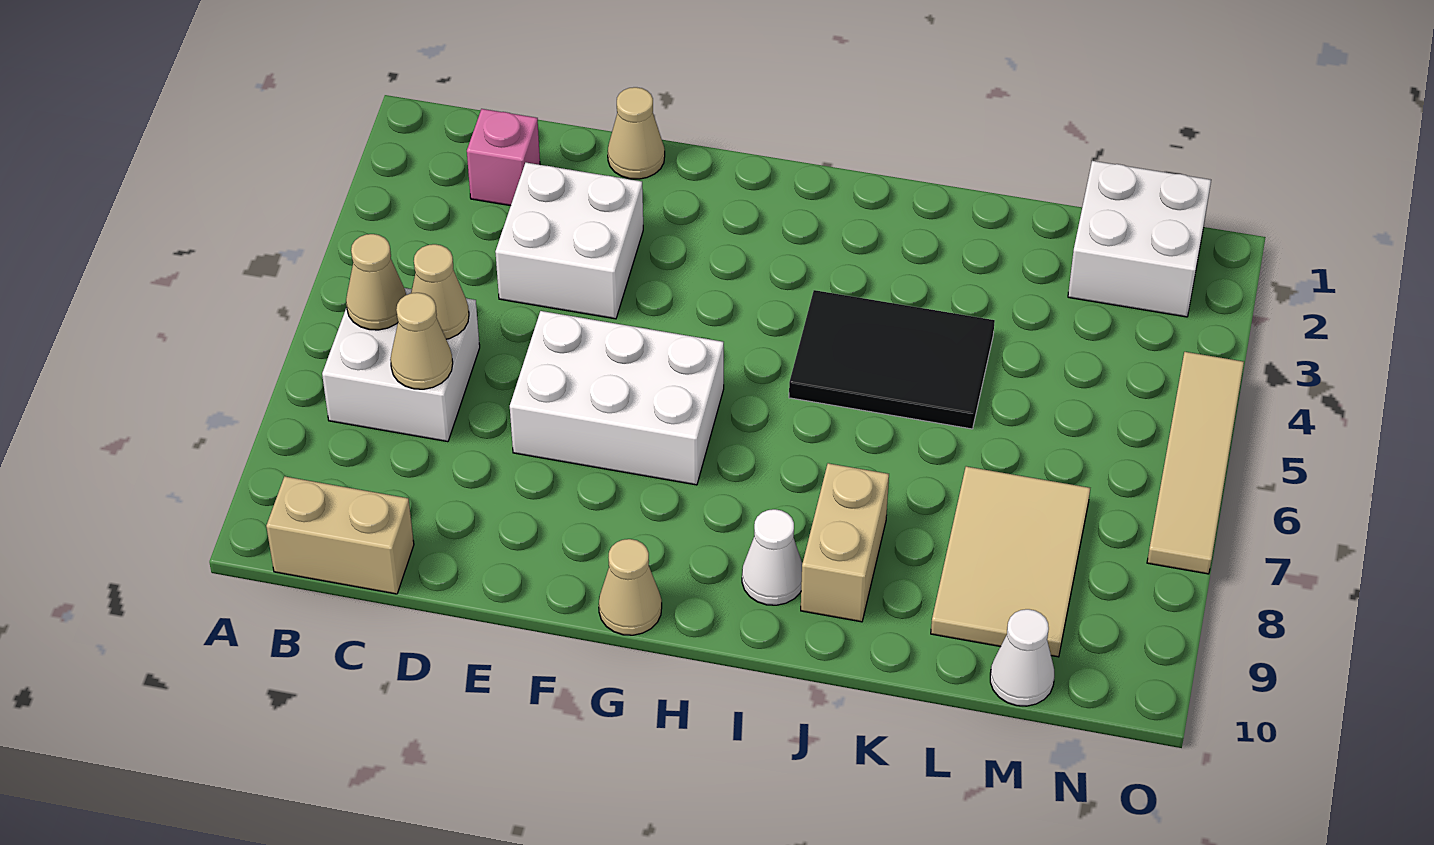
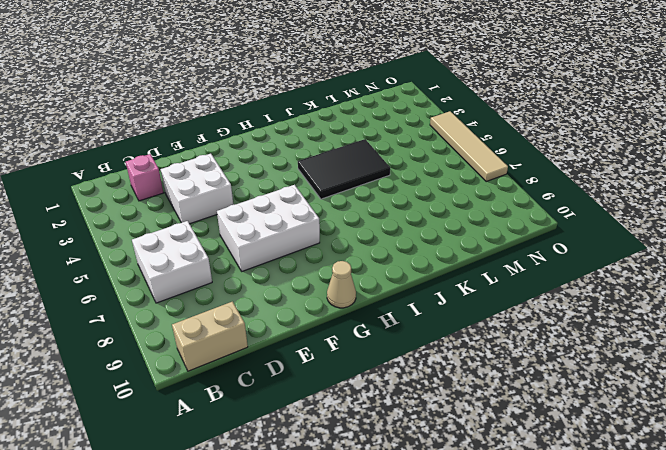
none -> tan cone E1 level 1
none -> white cone I9 level 1
none -> tan brick J8:J9 level 1

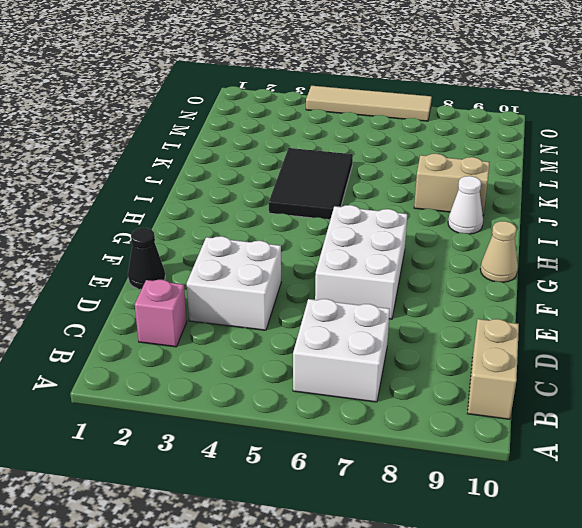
black cone E1 level 1 -> tan cone E1 level 1
none -> tan tile L7:M9 level 1
none -> white brick M1:N2 level 1
none -> white cone M10 level 1

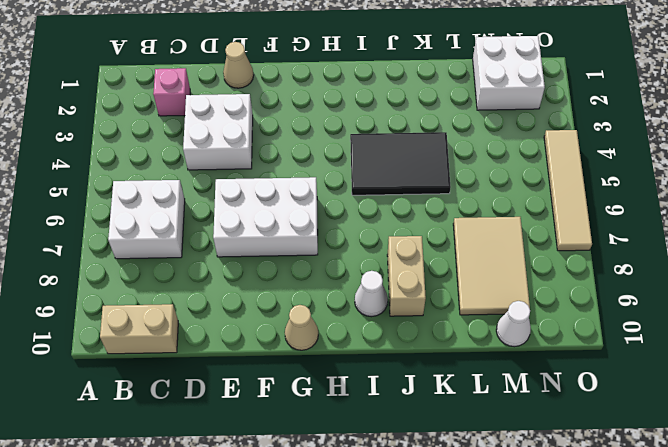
none -> tan cone B6 level 2
none -> tan cone C6 level 2
none -> tan cone C7 level 2

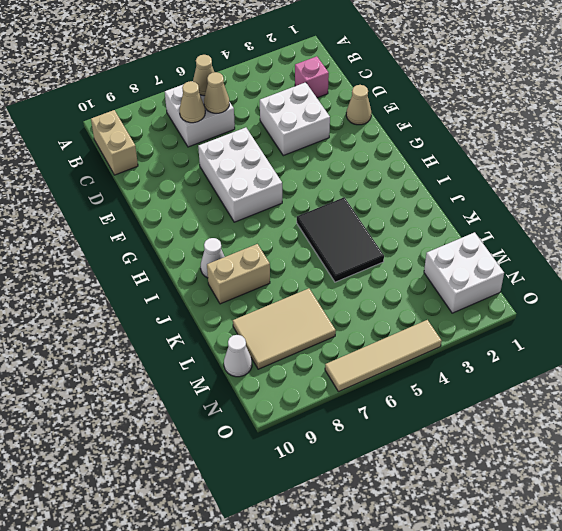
none -> tan cone G10 level 1

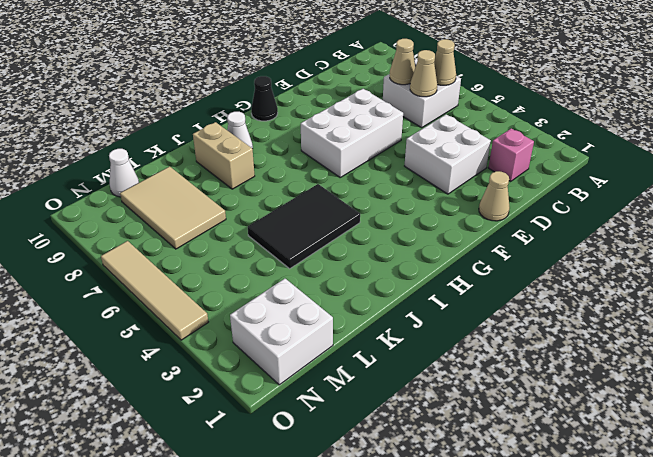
black cone G10 level 1 -> tan cone G10 level 1
none -> tan brick B10:C10 level 1

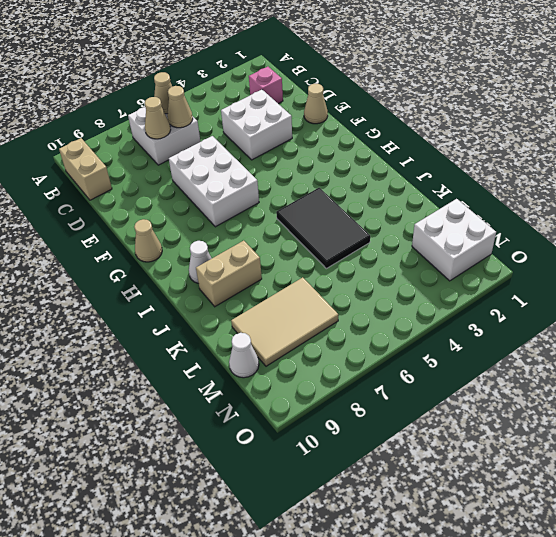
none -> tan tile O4:O7 level 1

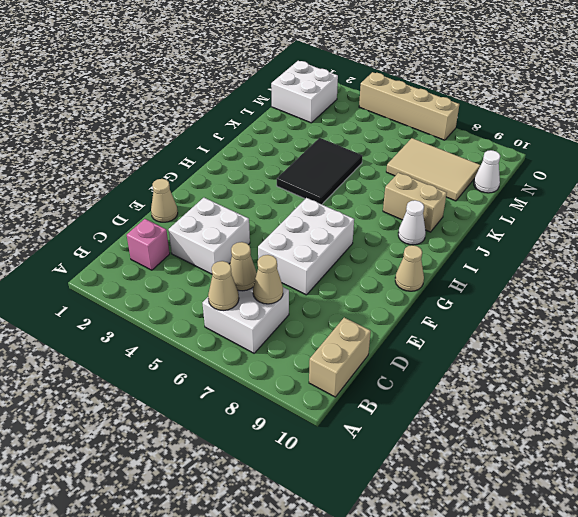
tan brick O4:O7 level 1 -> tan tile O4:O7 level 1

